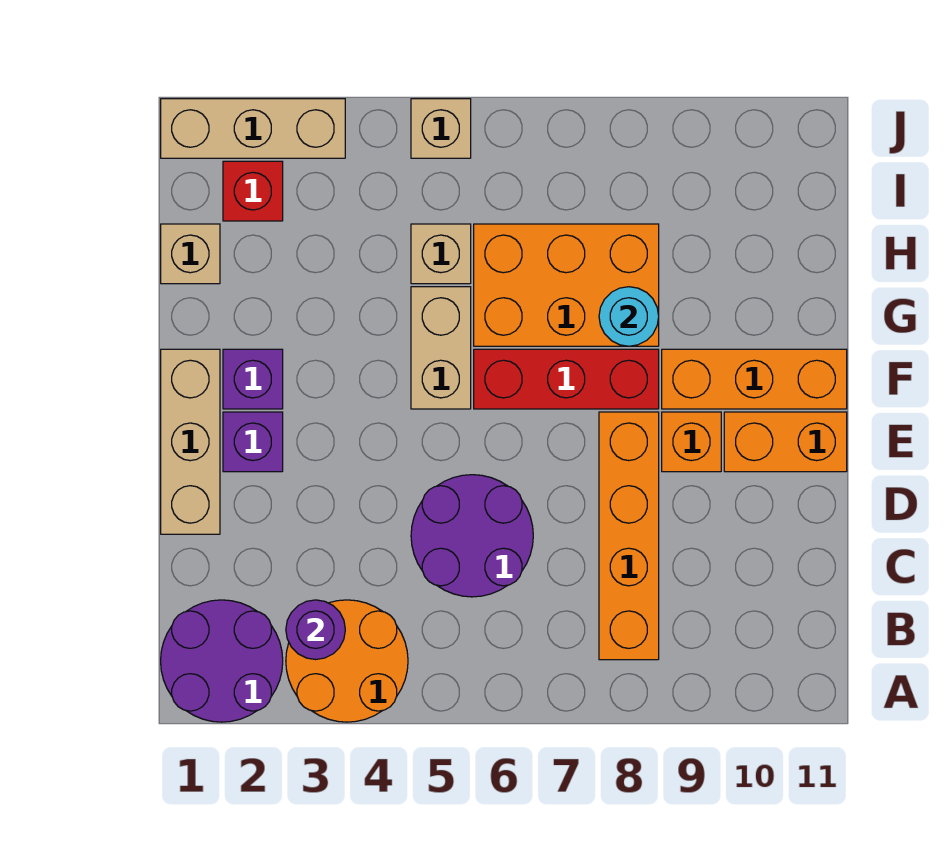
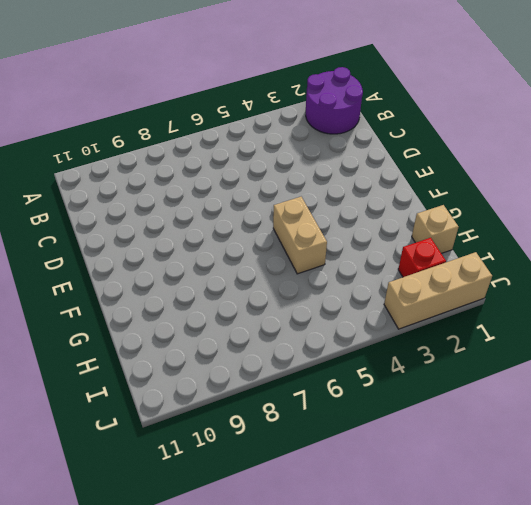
none -> orange round brick A3:B4 level 1
none -> orange brick B8:E8 level 1
none -> purple round brick C5:D6 level 1

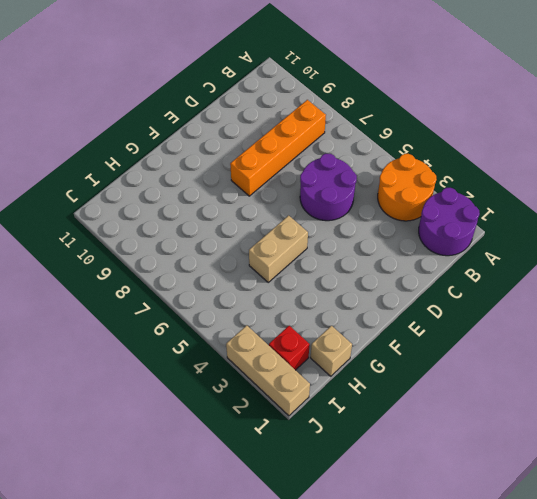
none -> tan brick D1:F1 level 1
none -> purple brick E2 level 1
none -> orange brick E9 level 1

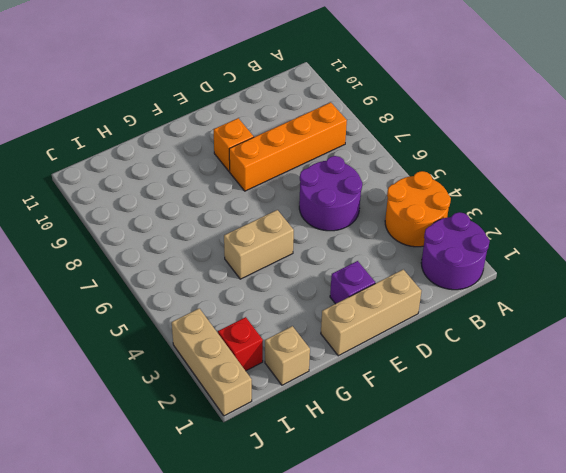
none -> orange brick E10:E11 level 1
none -> purple brick F2 level 1
none -> red brick F6:F8 level 1

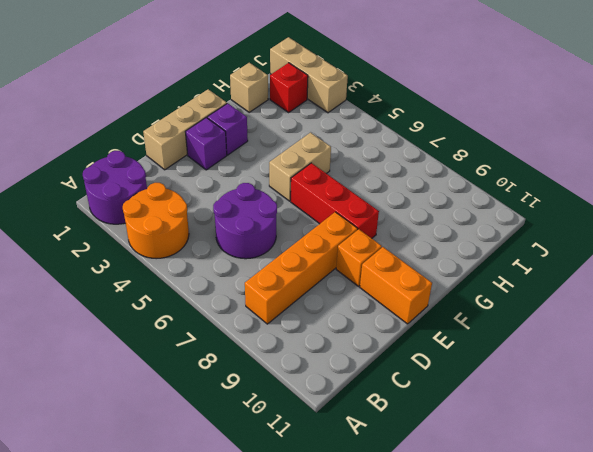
none -> orange brick F9:F11 level 1
none -> orange brick G6:H8 level 1
none -> tan brick H5 level 1

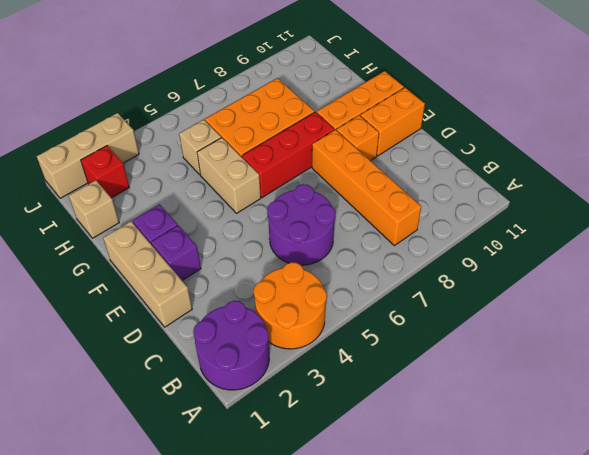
none -> tan brick J5 level 1
none -> purple round brick B3 level 2
none -> cyan round brick G8 level 2

